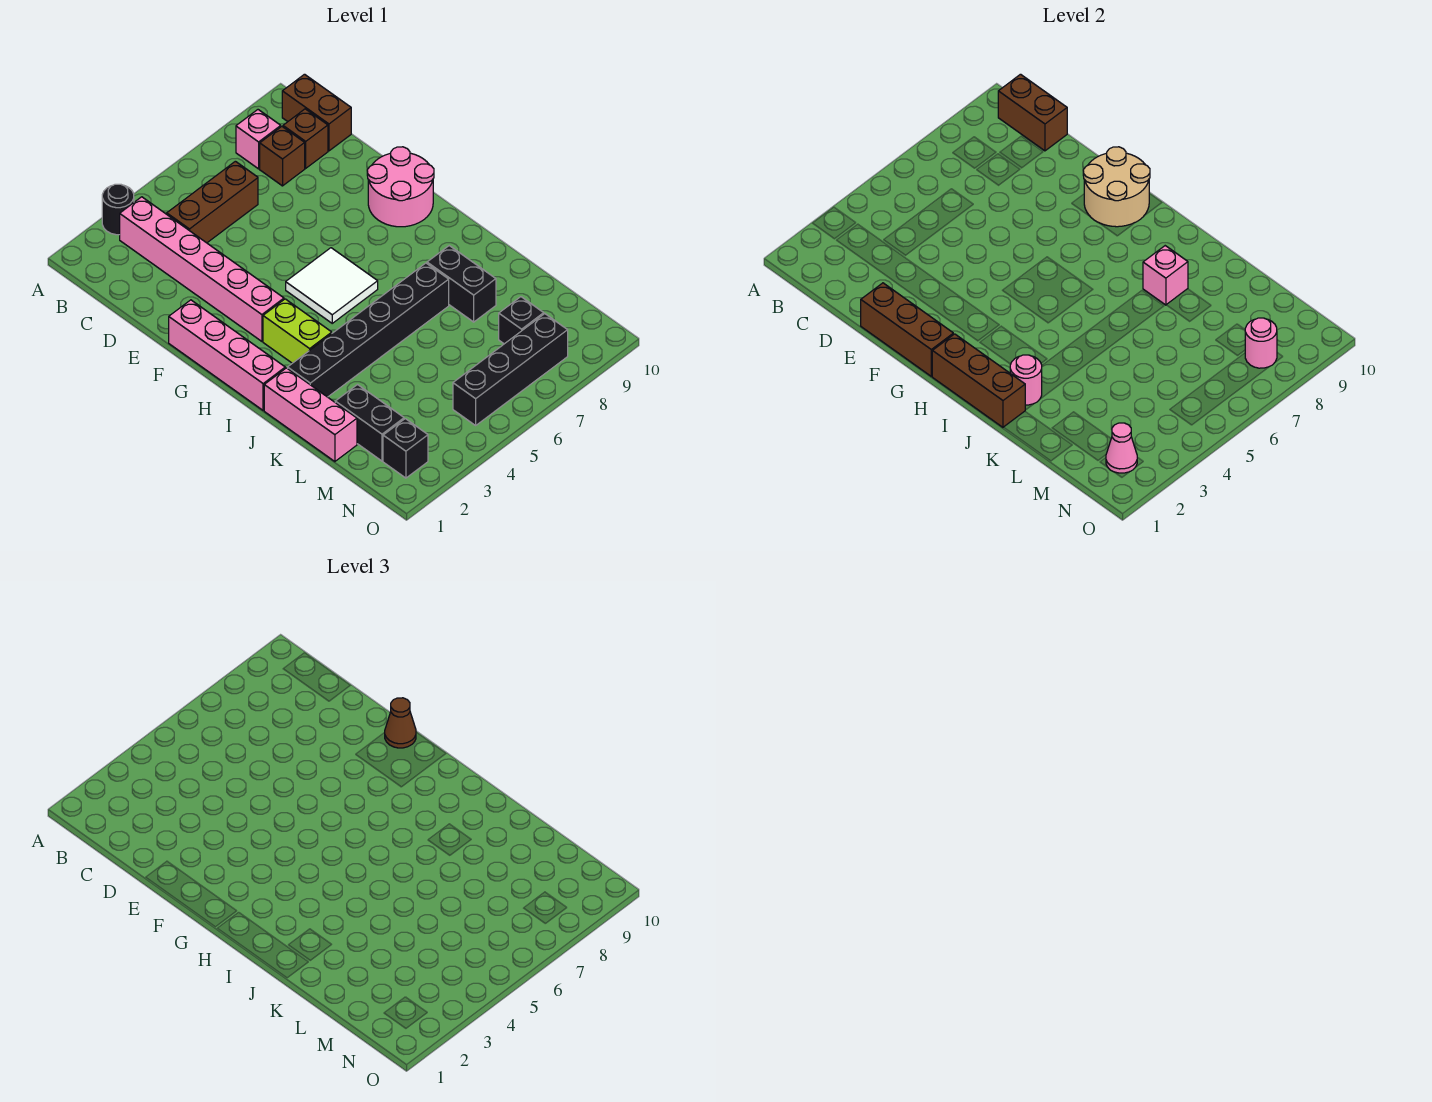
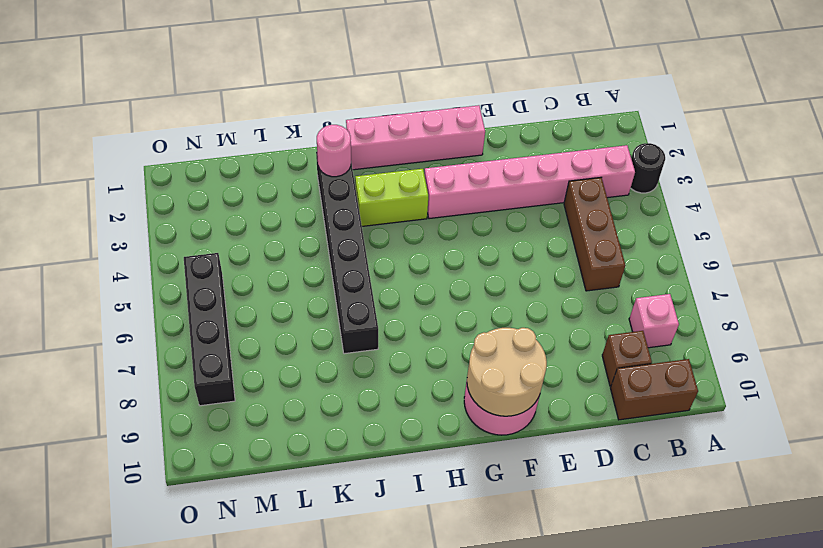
none -> brown brick C8 level 1
none -> white tile G5:H6 level 1
none -> pink brick J1:L1 level 1

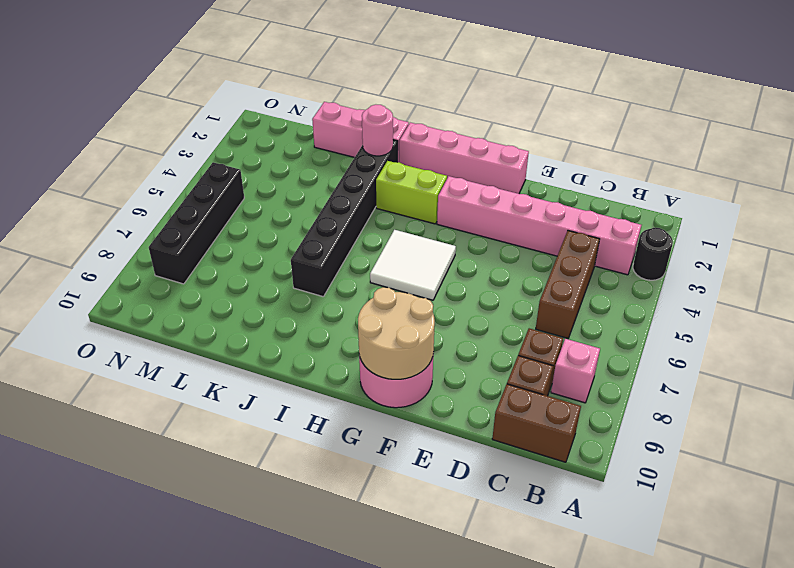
none -> black brick J8:K8 level 1
none -> black brick L2:M2 level 1
none -> black brick M8 level 1

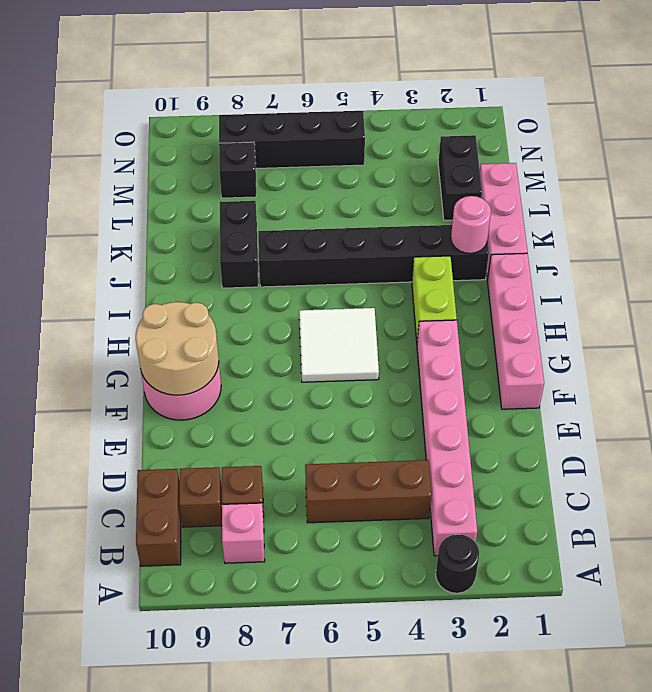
none -> black brick N2 level 1
none -> brown brick B10:C10 level 2
none -> brown brick E1:G1 level 2

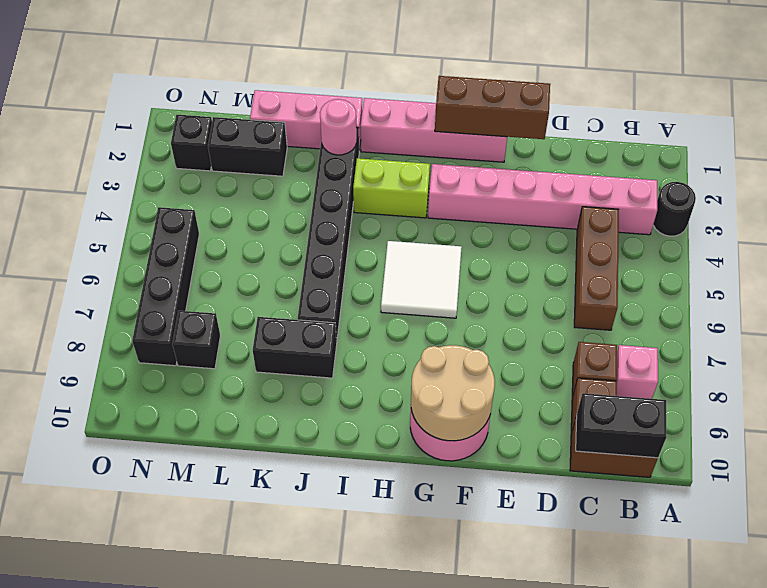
black brick B10:C10 level 2 -> brown brick B10:C10 level 2
none -> brown brick H1:J1 level 2
none -> pink brick J8 level 2
none -> pink cone N2 level 2

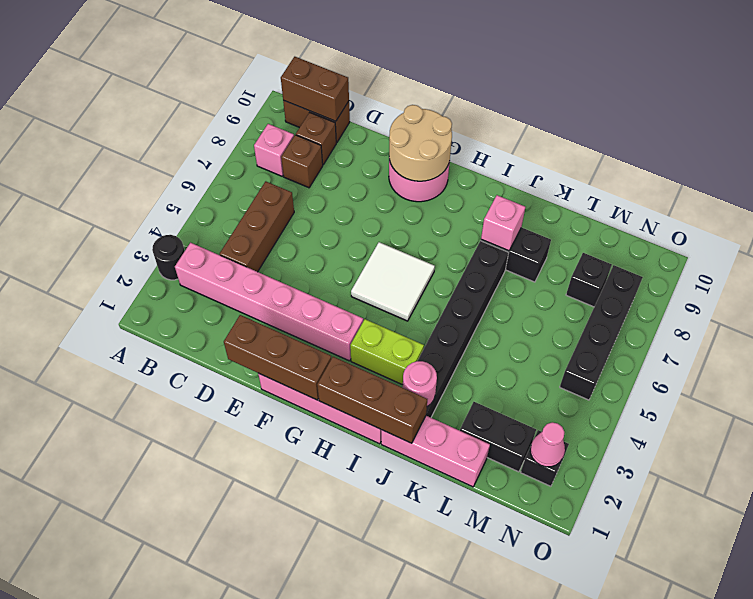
none -> pink round brick N8 level 2
none -> brown cone F10 level 3

